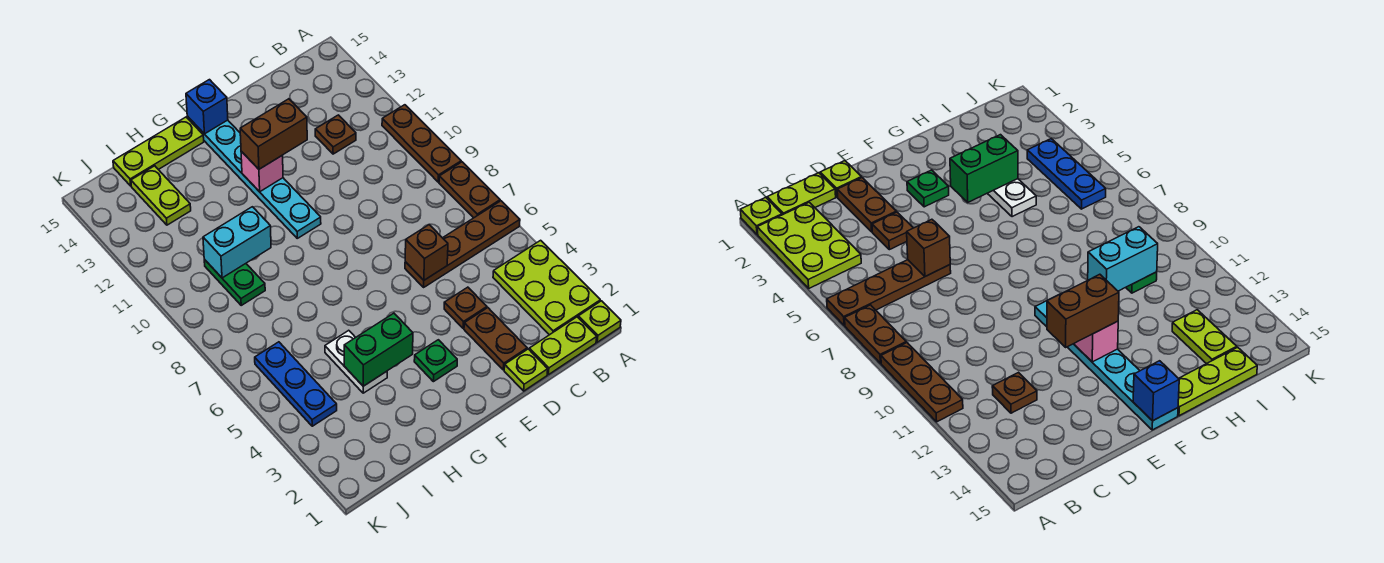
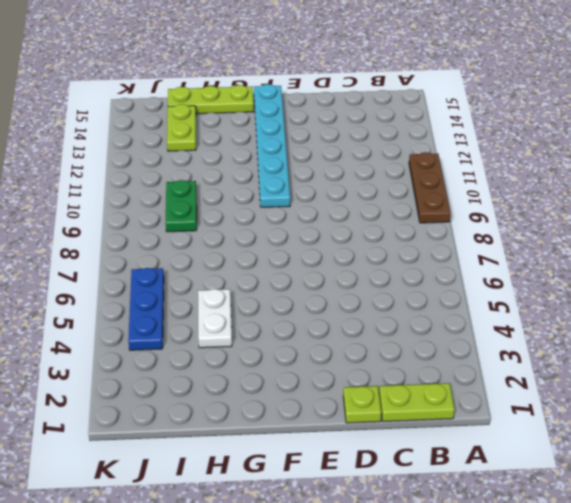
none -> lime plate A1 level 1
none -> lime plate A2:B4 level 1
none -> brown plate A6:D6 level 1

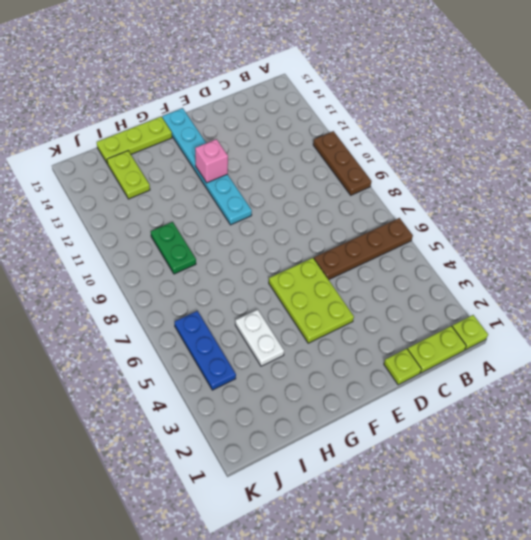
lime plate E4:F6 level 1 -> lime plate A2:B4 level 1
none -> brown plate A7:A8 level 1
none -> brown plate C12 level 1
none -> brown plate D2:D3 level 1

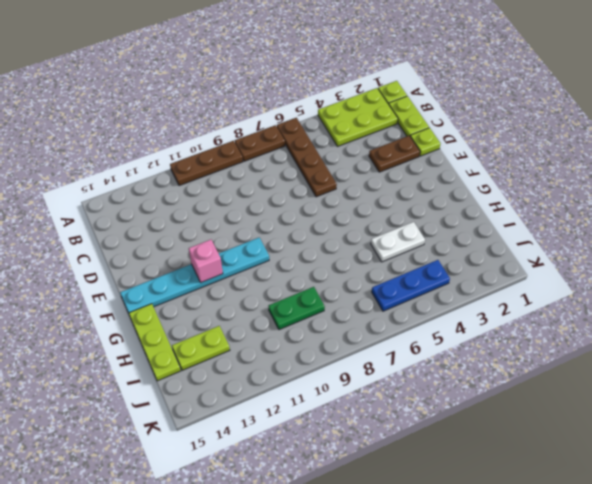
none -> brown plate C12 level 1
none -> brown plate D4 level 1
none -> green plate F3 level 1

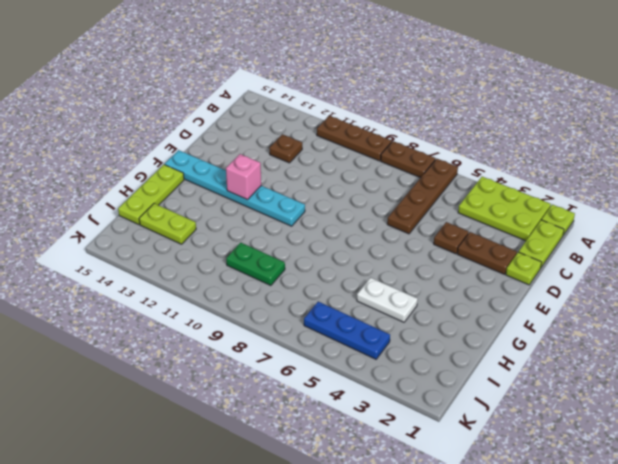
none -> green plate F3 level 1
none -> brown brick D6 level 2
none -> blue brick F15 level 2

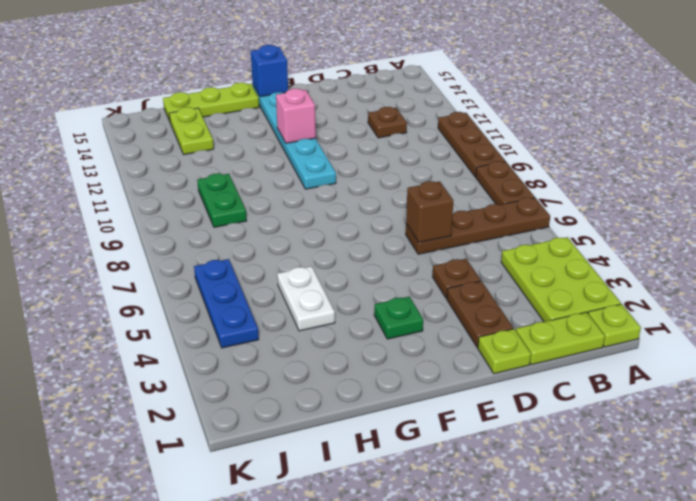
none -> green brick G4:H4 level 2
none -> cyan brick H10:I10 level 2
none -> brown brick E12:F12 level 3

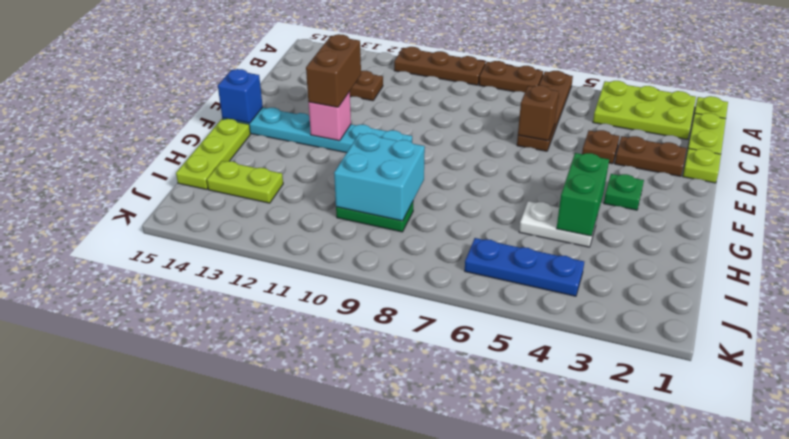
cyan brick H9:I10 level 2 -> cyan brick H10:I10 level 2

